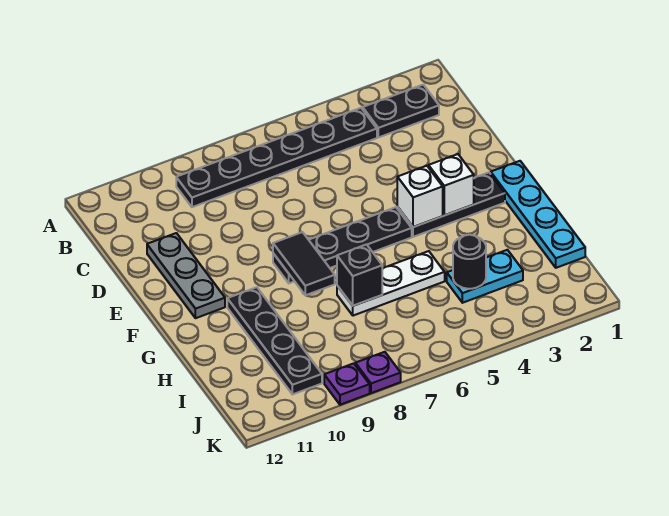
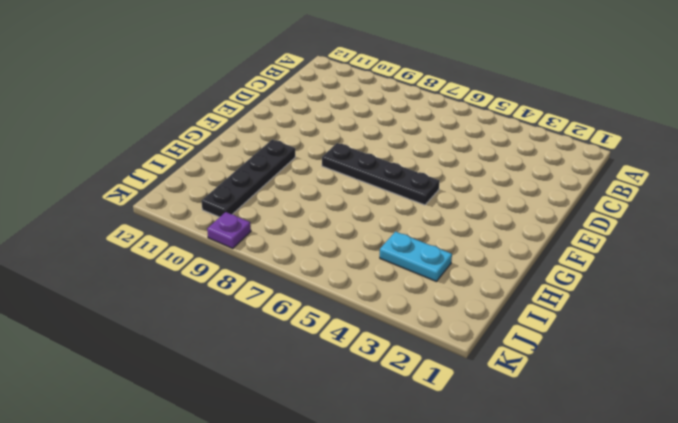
none -> black plate B2:B3 level 1
none -> black plate B4:B9 level 1
none -> grey plate D11:F11 level 1

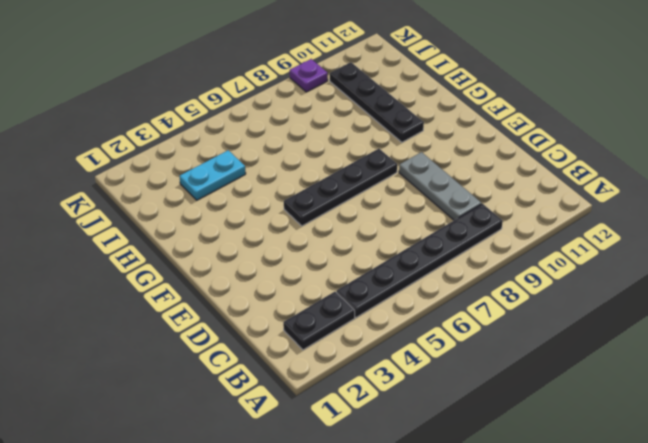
grey plate C9:E9 level 1 -> grey plate D11:F11 level 1
none -> cyan plate F1:I1 level 1
none -> black plate F2:F4 level 1
none -> white plate H5:H7 level 1

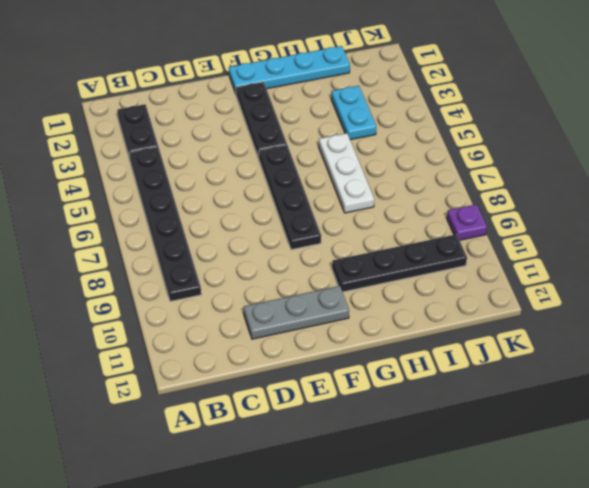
none -> purple plate K8 level 1
none -> white brick F3 level 2
none -> white brick F4 level 2

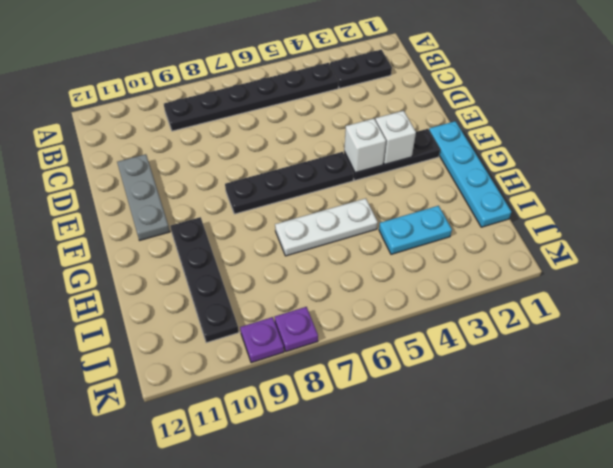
none -> black tile F8:G8 level 2
none -> black brick H7 level 2
none -> black round brick I4 level 2

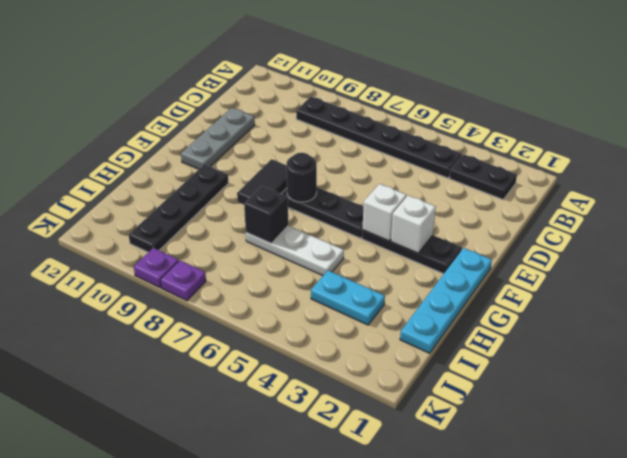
black round brick F7 level 2 -> black round brick I4 level 2

